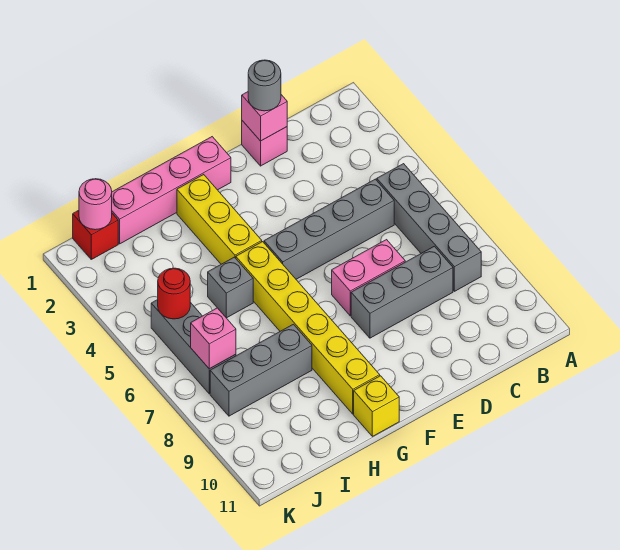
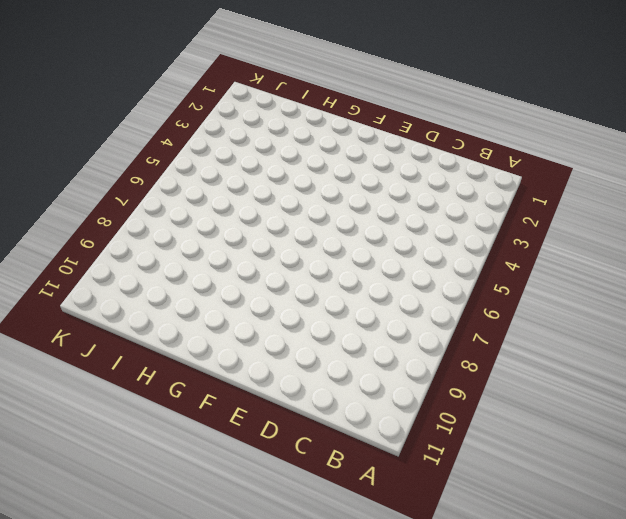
none -> grey brick B5:B8 level 1
none -> grey brick C5:F5 level 1
none -> grey brick C8:E8 level 1

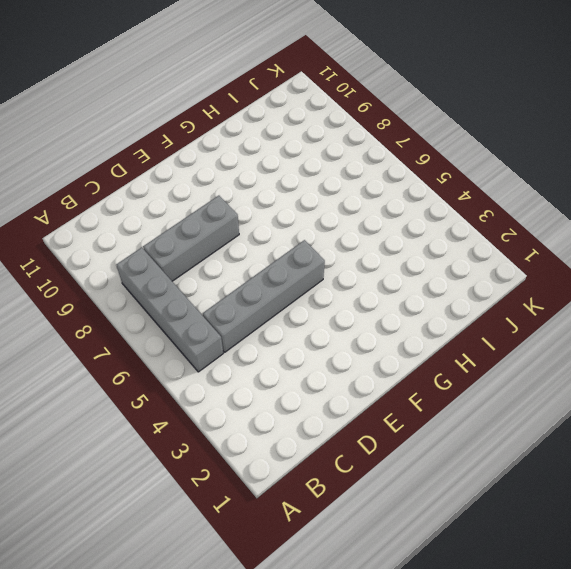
none -> pink brick D1 level 1
none -> pink brick D7:E7 level 1
none -> pink brick F1:I1 level 1

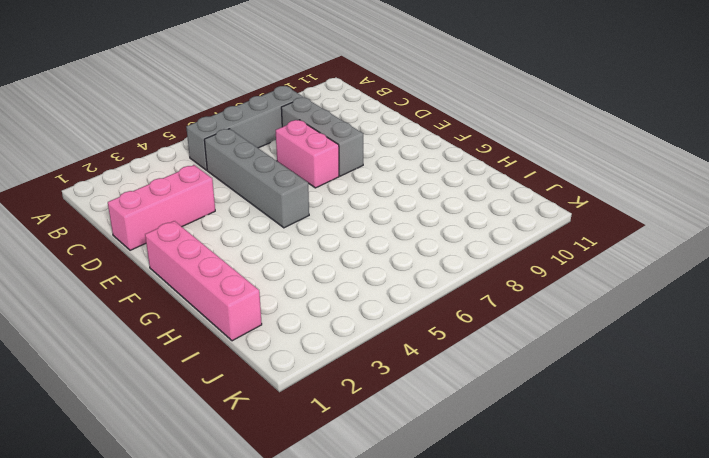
pink brick D1:D3 level 1 -> pink brick D1 level 1
none -> yellow brick G2:G4 level 1
none -> yellow brick G5:G10 level 1
none -> yellow brick G11 level 1

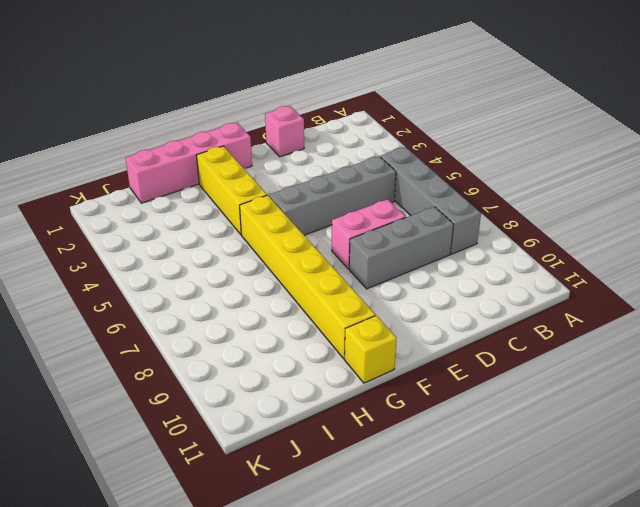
none -> grey brick H5 level 1
none -> grey brick H8:J8 level 1
none -> red brick J1 level 1

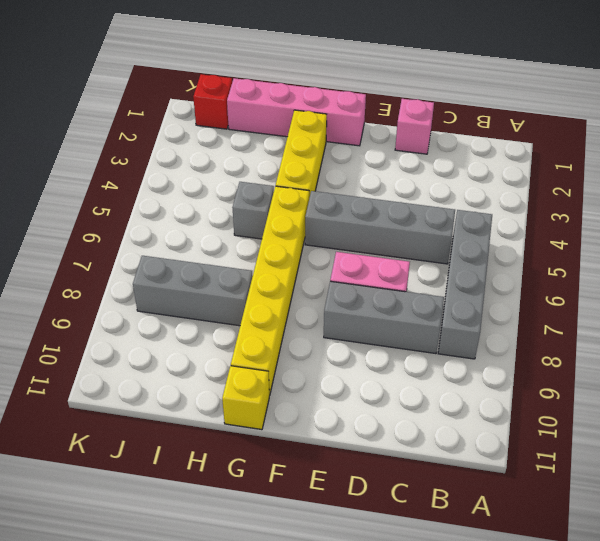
none -> grey brick J5:J7 level 1
none -> pink brick D1 level 2
none -> pink round brick J1 level 2

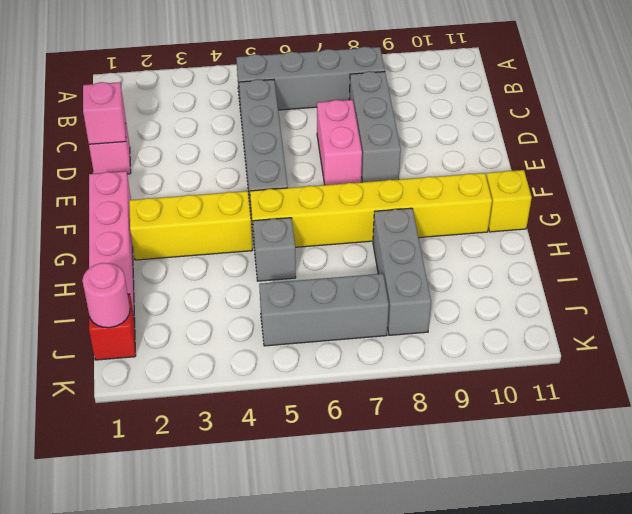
none -> red round brick J5 level 2
none -> pink brick J7 level 2
none -> grey round brick D1 level 3

